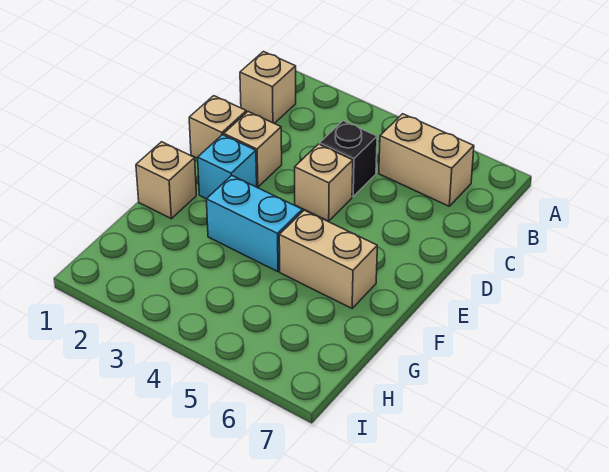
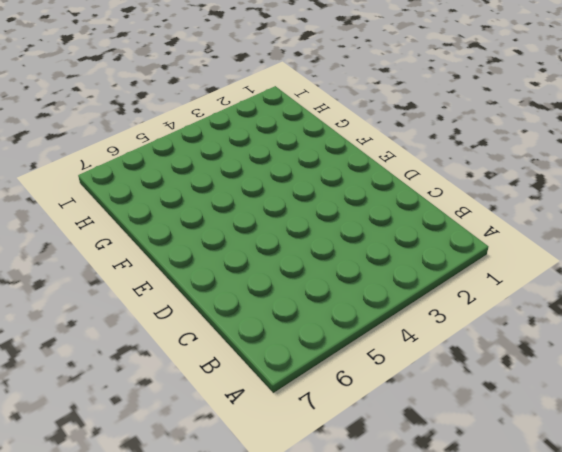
none -> tan brick B1 level 1
none -> tan brick B5:B6 level 1

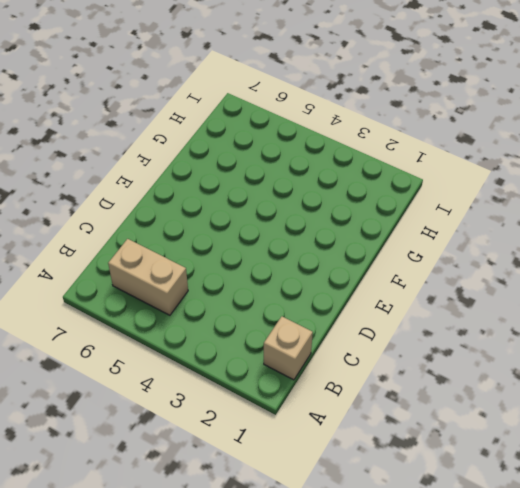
none -> black brick C4 level 1
none -> tan brick D1 level 1

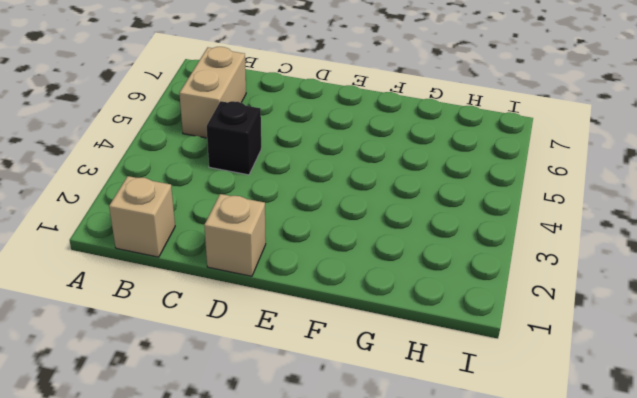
none -> tan brick D2 level 1
none -> tan brick D4 level 1

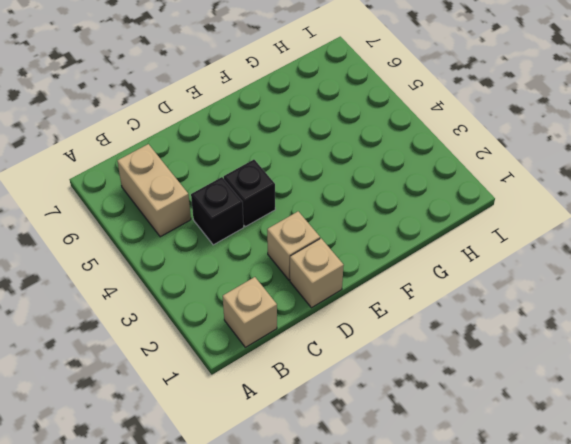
black brick D4 level 1 -> tan brick D4 level 1
none -> cyan brick E2 level 1
none -> tan brick F1 level 1

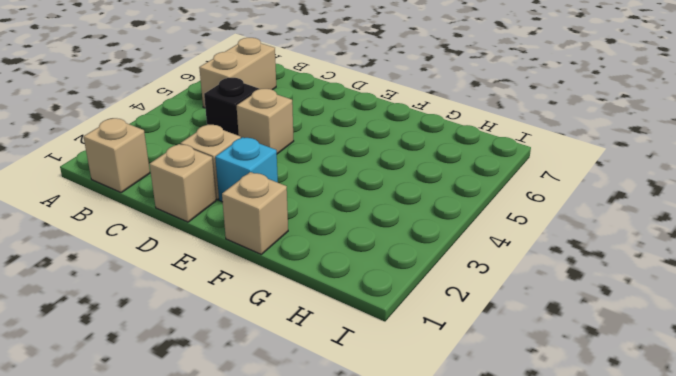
none -> cyan brick F3:F4 level 1
none -> tan brick F5:F6 level 1

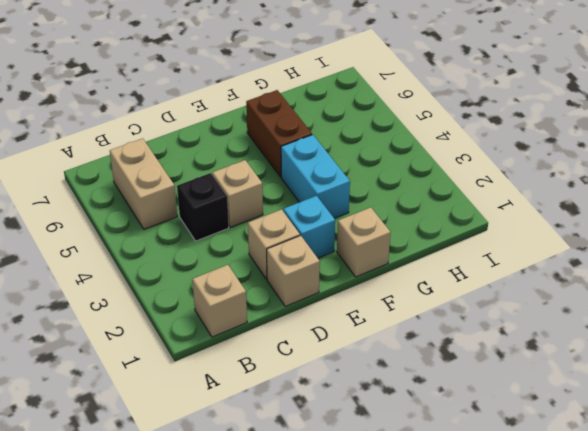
brown brick F5:F6 level 1 -> tan brick F5:F6 level 1

